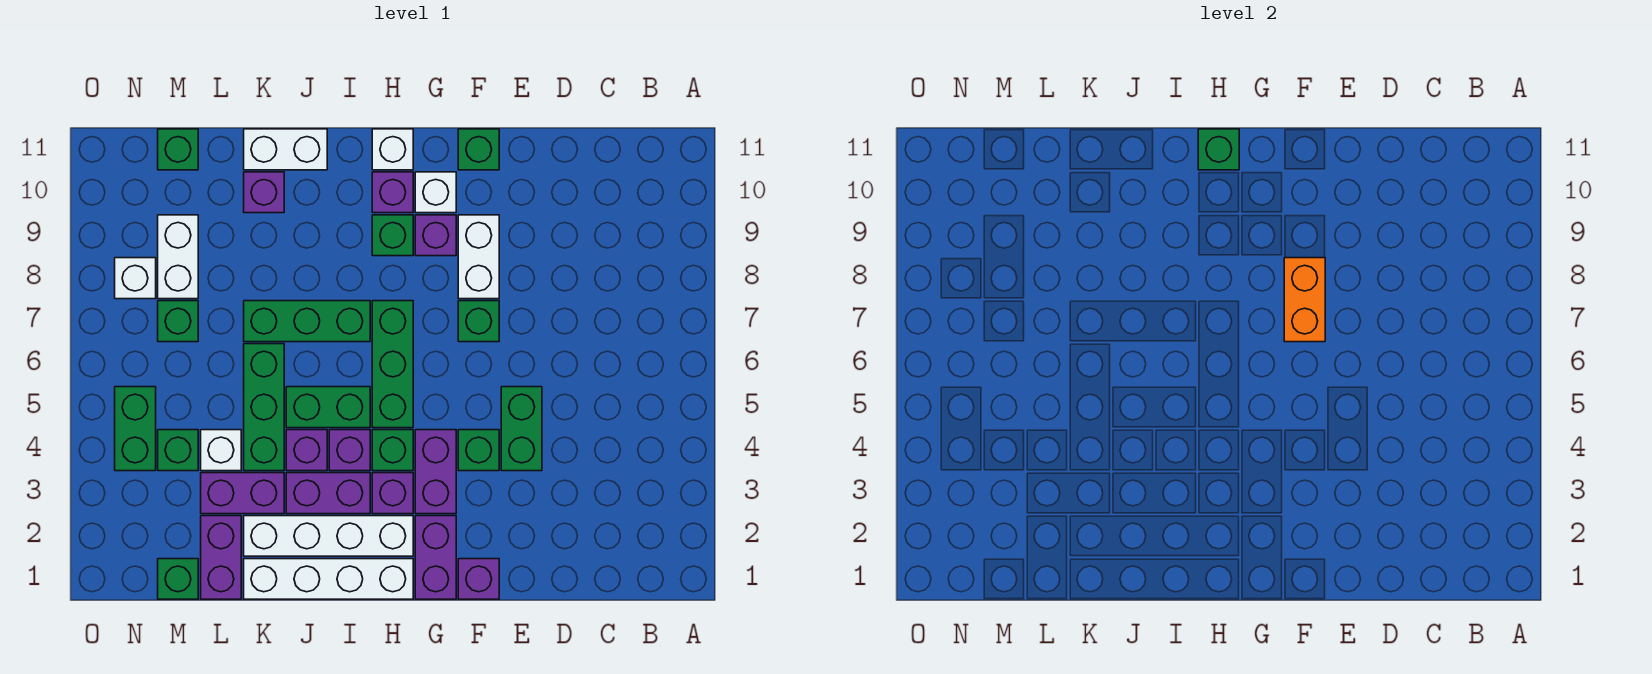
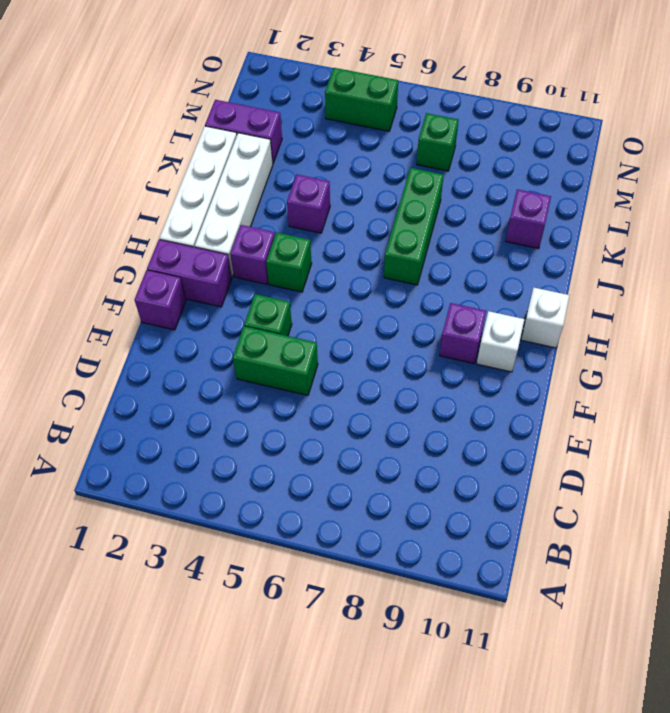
none -> green brick F7 level 1
none -> white brick F8:F9 level 1
none -> green brick F11 level 1
none -> purple brick G3:G4 level 1

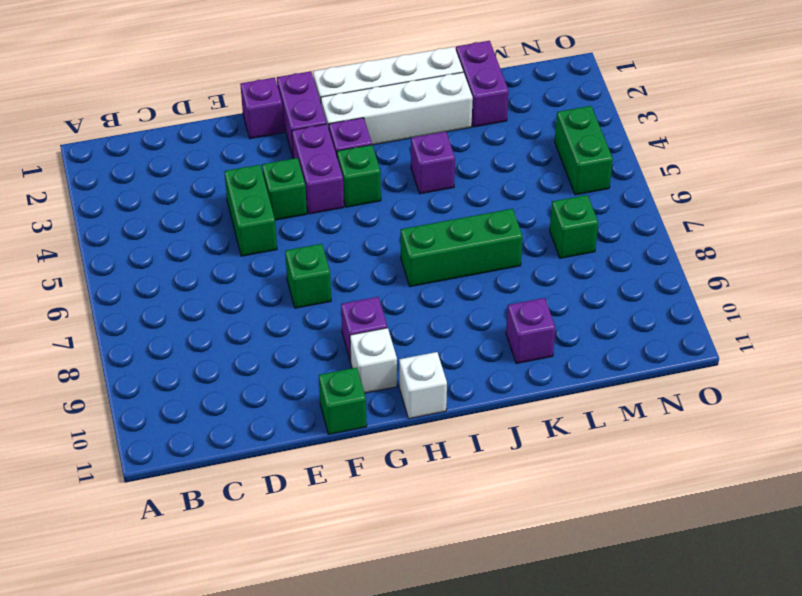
none -> white brick F8:F9 level 1
none -> green brick H5:H7 level 1
none -> green brick H9 level 1
none -> purple brick H10 level 1

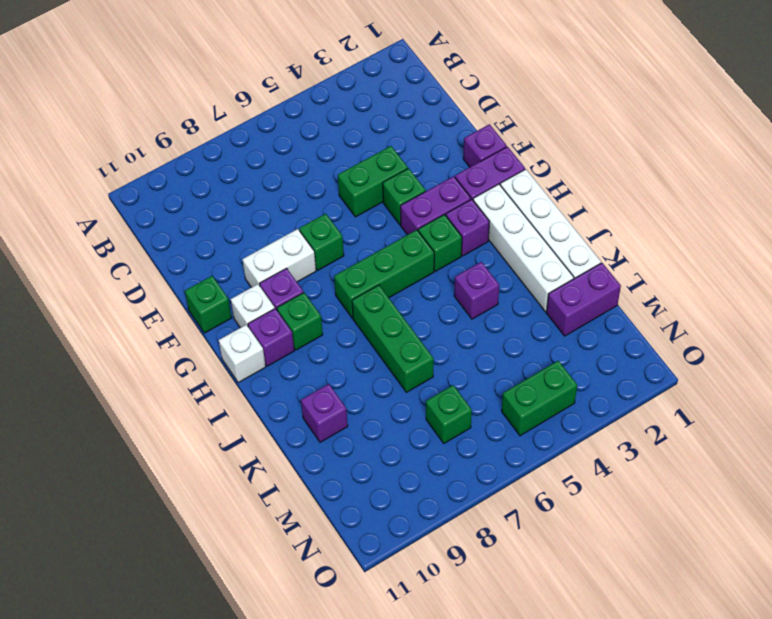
none -> purple brick I3:J3 level 1
none -> purple brick I4 level 1
none -> green brick I5:J5 level 1
none -> white brick J11:K11 level 1

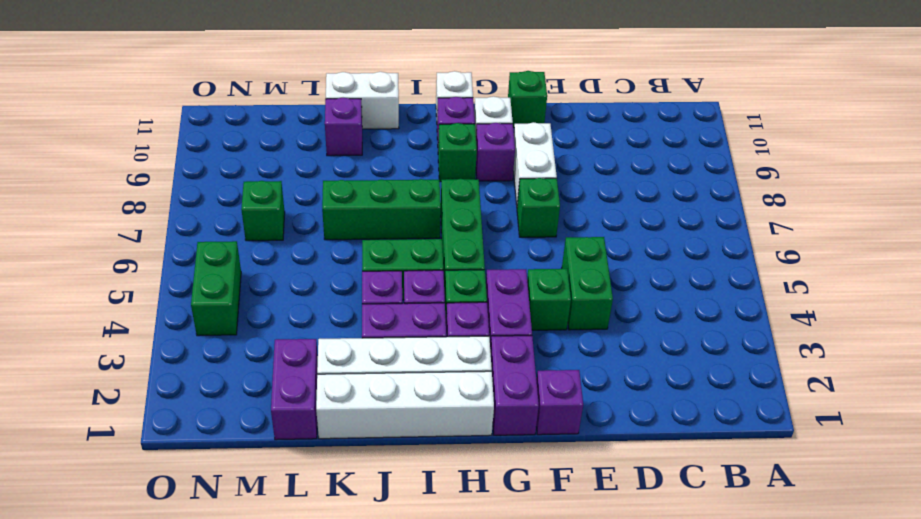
none -> purple brick K3:L3 level 1
none -> green brick K4:K6 level 1
none -> white brick L4 level 1
none -> green brick M1 level 1

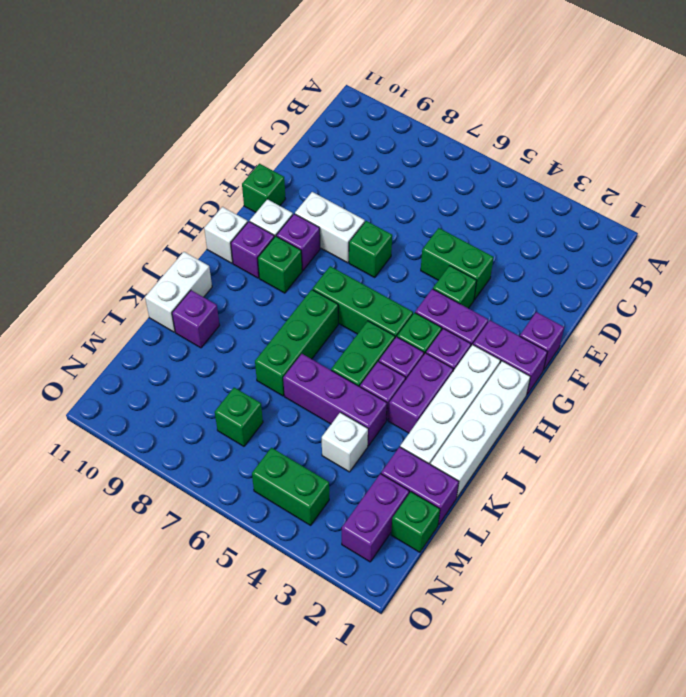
purple brick K4:K6 level 1 -> green brick K4:K6 level 1
purple brick M2:N2 level 1 -> purple brick K3:L3 level 1
none -> green brick M4 level 1
none -> white brick M8:M9 level 1
none -> green brick M11 level 1
none -> white brick N8 level 1

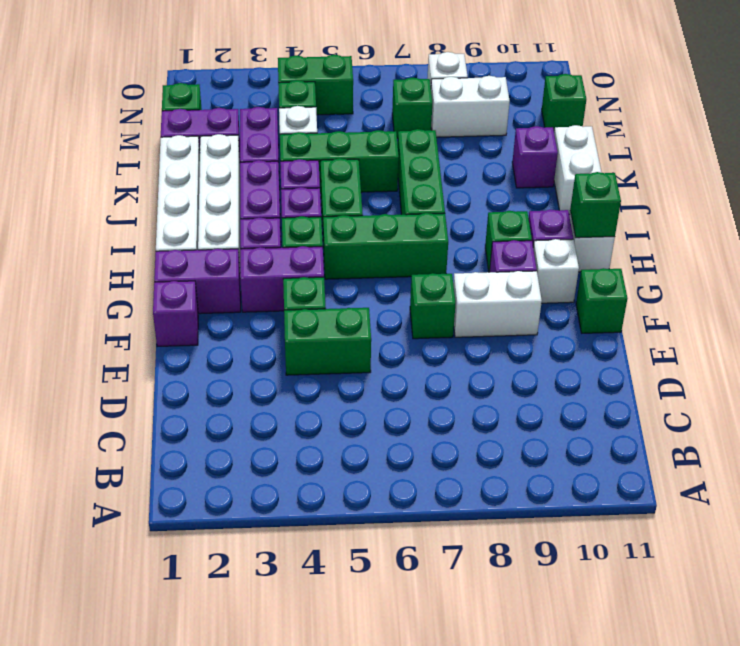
none -> orange brick F7:F8 level 2

